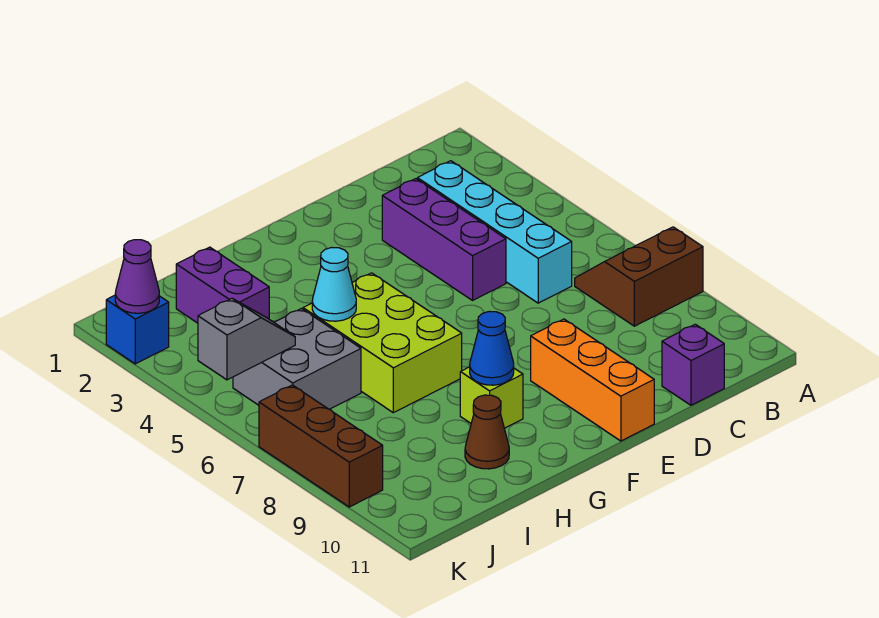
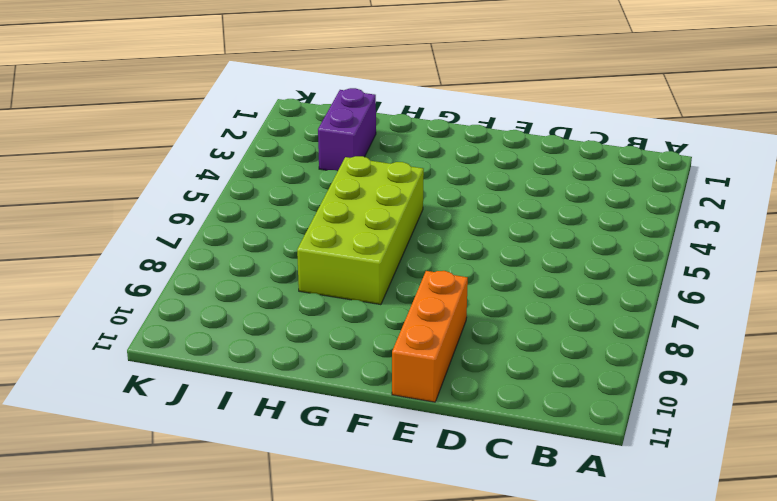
lime brick G5:H8 level 1 -> lime brick G5:H7 level 1
none -> brown slope A7:B8 level 1 top 8
none -> cyan brick C3:C6 level 1
none -> purple brick C11 level 1

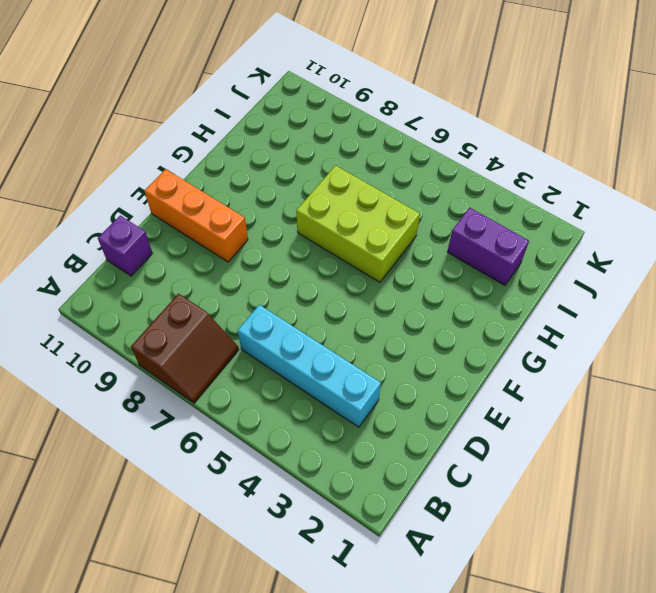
none -> purple brick D3:D5 level 1
none -> lime brick G9 level 1
none -> brown cone H10 level 1

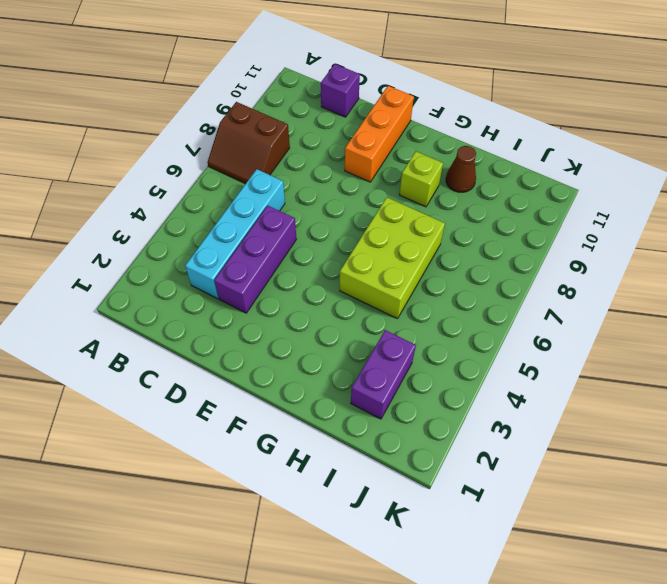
none -> grey brick I5:J6 level 1
none -> blue brick K2 level 1
none -> brown brick K7:K9 level 1

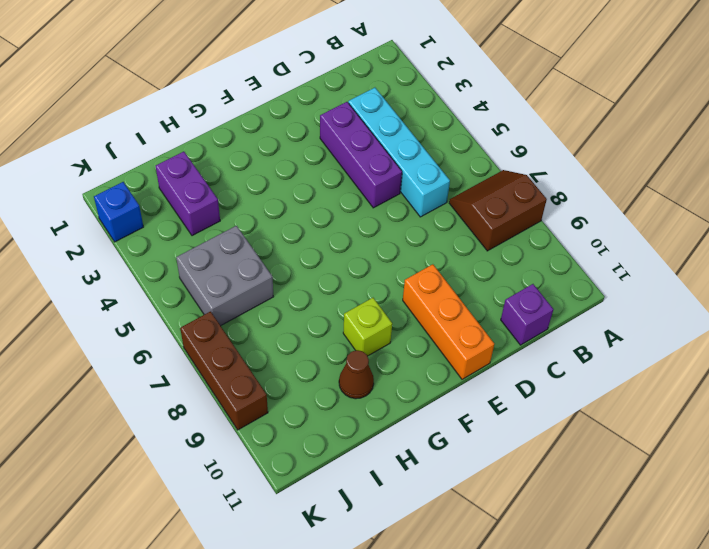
none -> lime brick G5:H7 level 1
none -> blue cone G9 level 2
none -> cyan cone H5 level 2

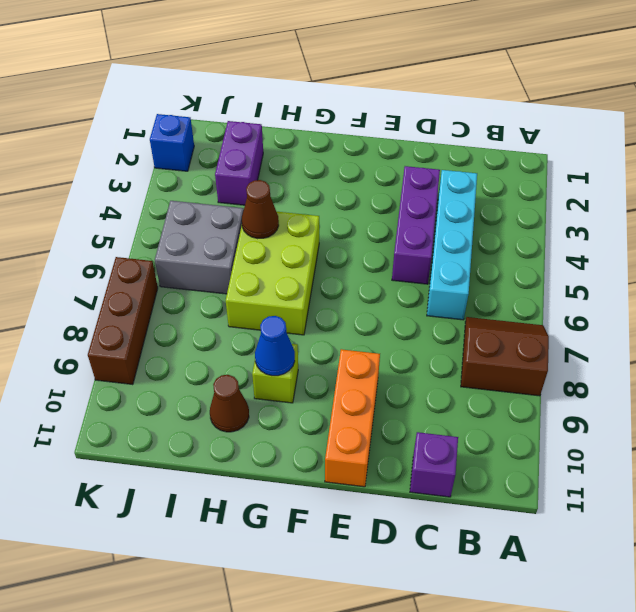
brown cone H5 level 2 -> cyan cone H5 level 2
none -> grey slope J5:K5 level 2 top K
none -> purple cone K2 level 2

